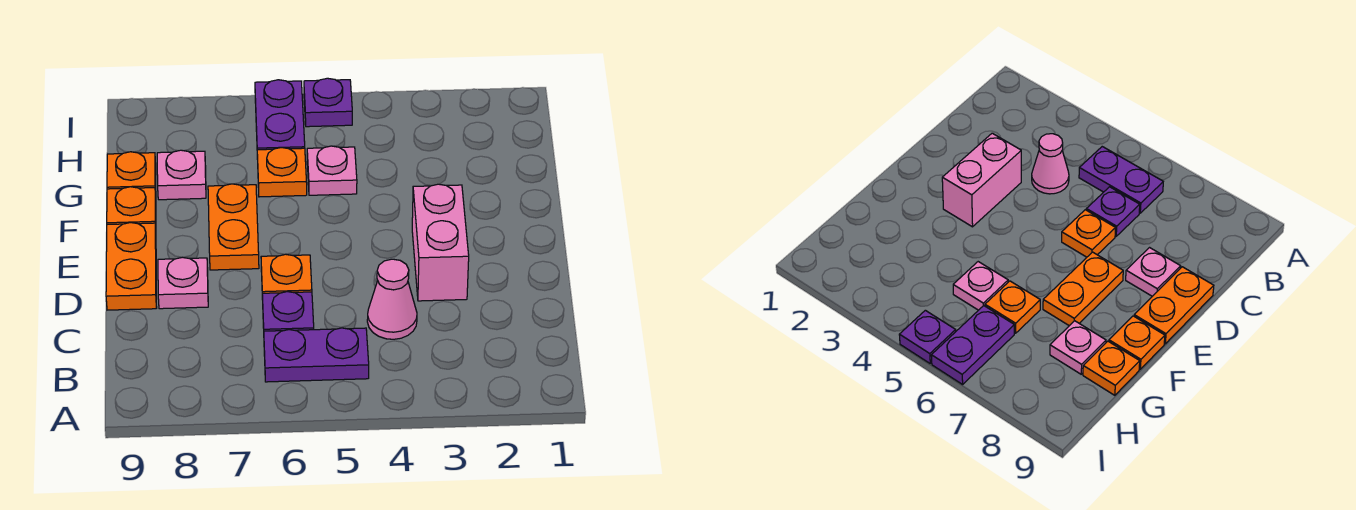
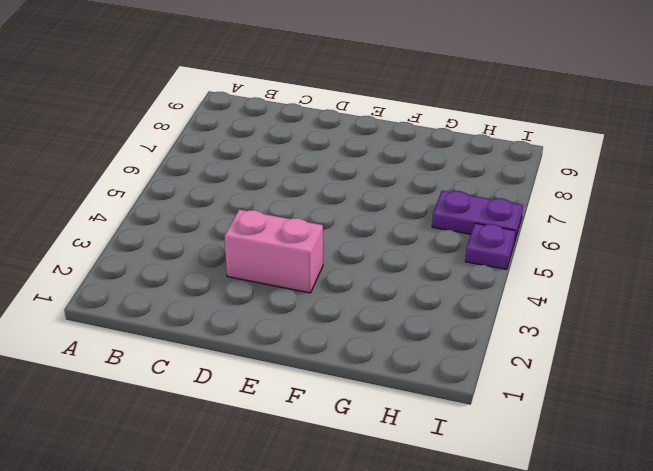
none -> purple plate B5:B6 level 1
none -> pink cone C4 level 1
none -> purple plate C6 level 1

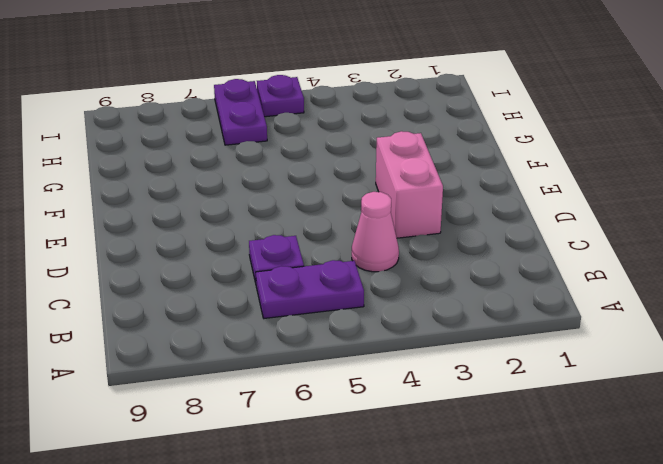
none -> orange plate D6 level 1
none -> pink plate D8 level 1
none -> orange plate D9:E9 level 1

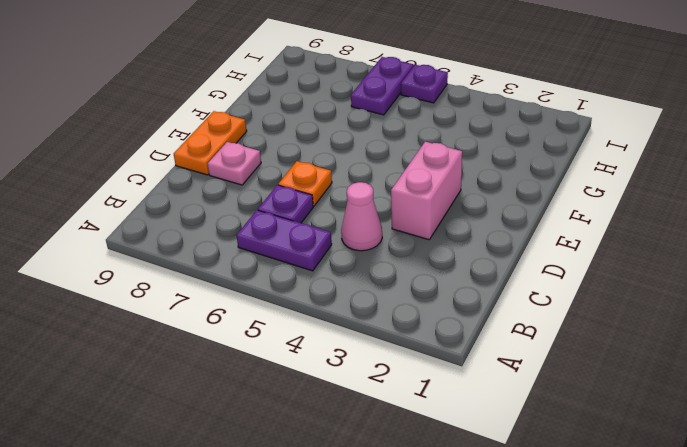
none -> orange plate E7:F7 level 1
none -> orange plate F9 level 1
none -> pink plate G5 level 1

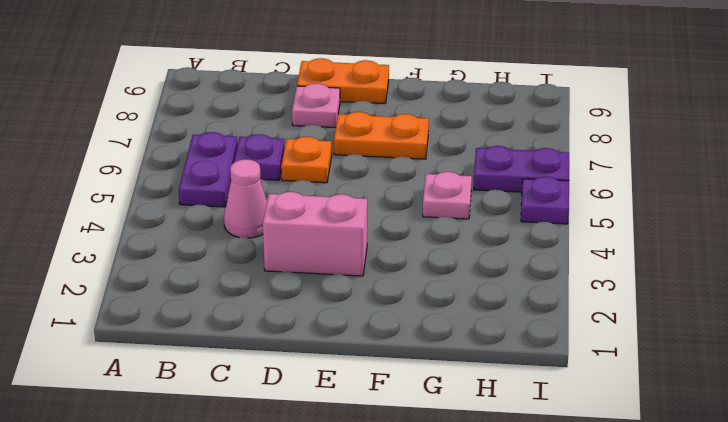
none -> orange plate F9 level 1
none -> orange plate G6 level 1
none -> pink plate G8 level 1

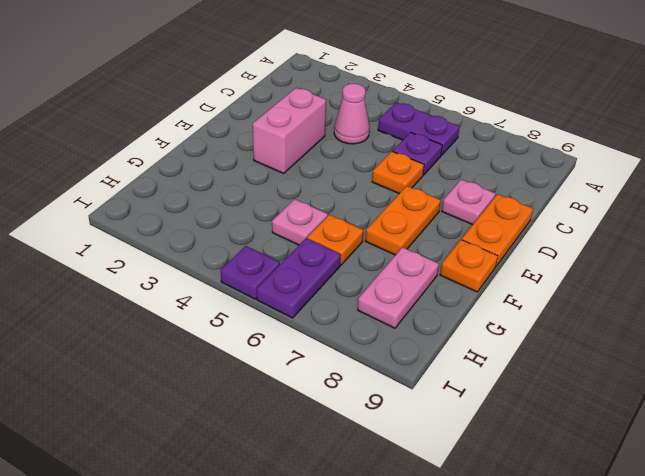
pink plate G8:H8 level 1 -> pink plate G8 level 1
none -> orange plate G9 level 1

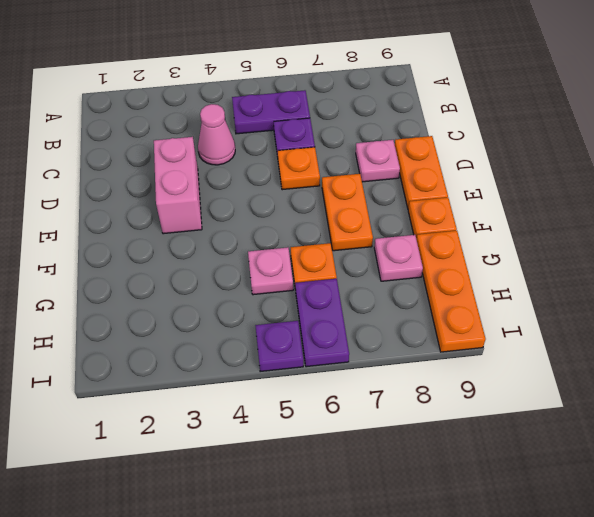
orange plate G9:I9 level 1 -> orange plate G9 level 1

